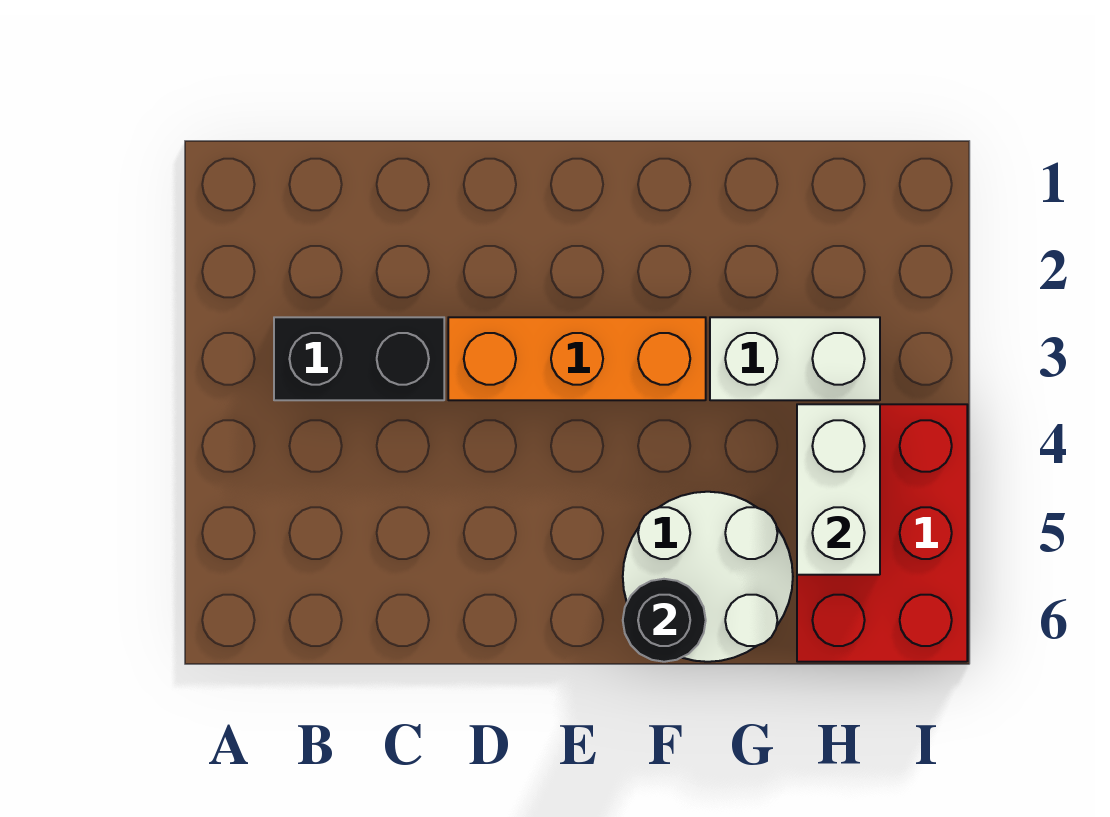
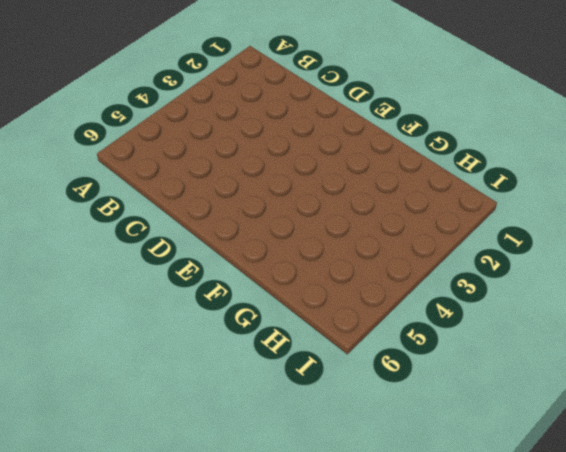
none -> black brick B3:C3 level 1
none -> orange brick D3:F3 level 1

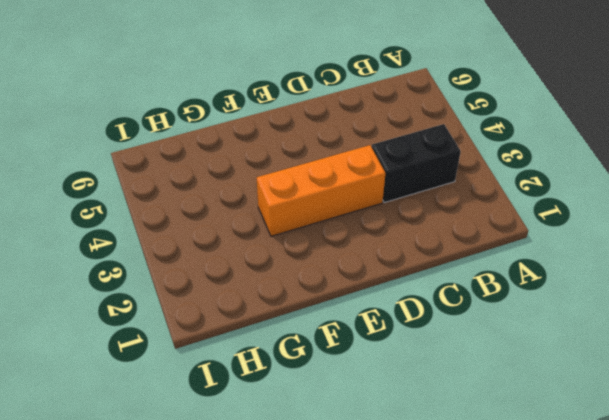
none -> white round brick F5:G6 level 1
none -> white brick G3:H3 level 1

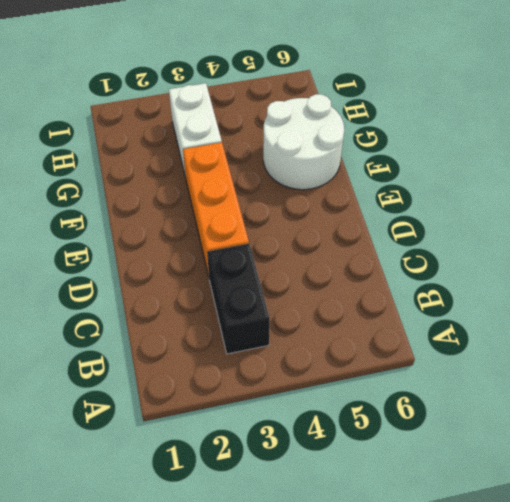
none -> red brick H4:I6 level 1
none -> black round brick F6 level 2

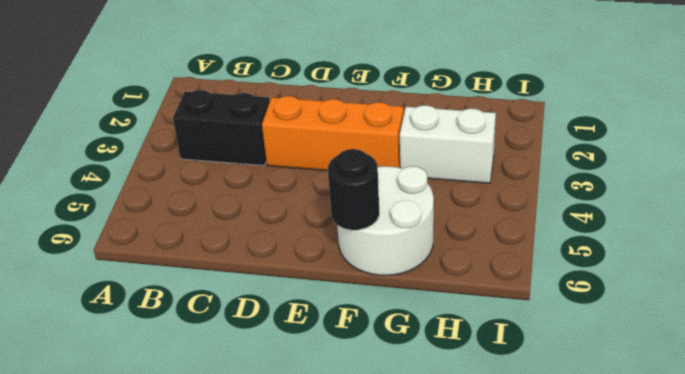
none -> red brick H4:I6 level 1
none -> white brick H4:H5 level 2

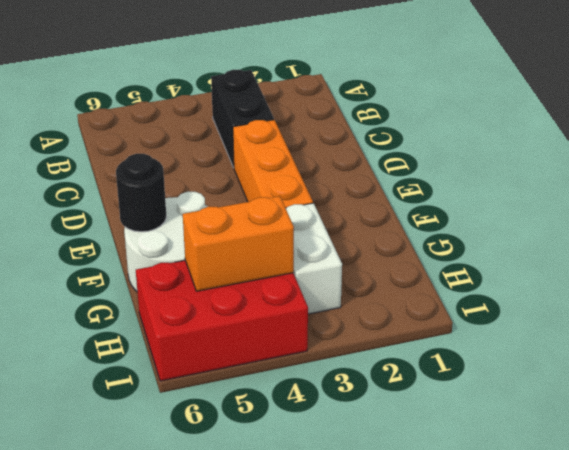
orange brick H4:H5 level 2 -> white brick H4:H5 level 2

